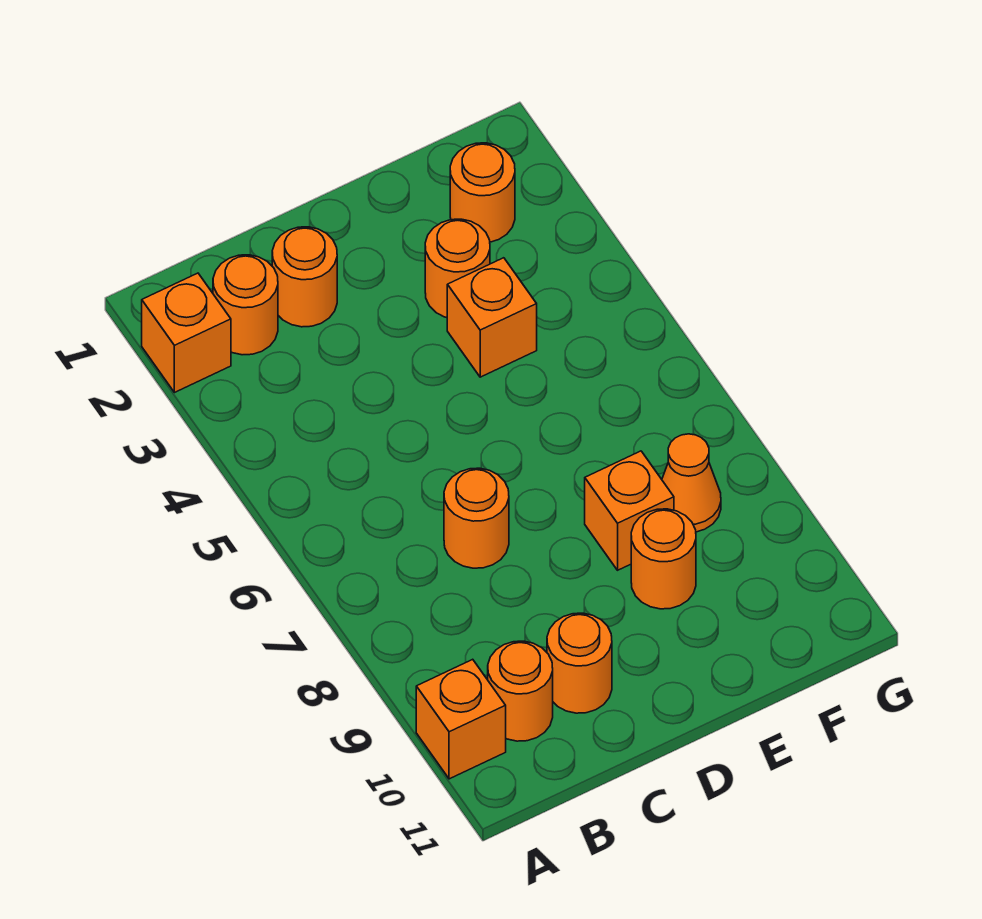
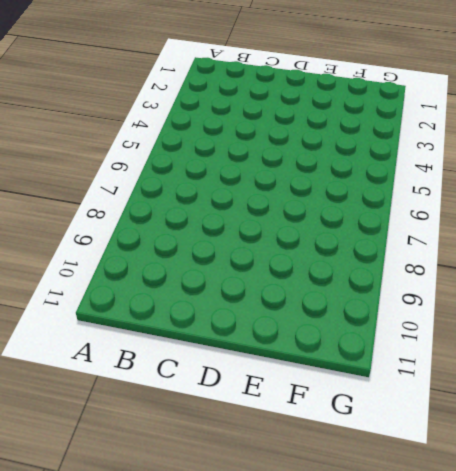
none -> orange brick A2 level 1
none -> orange brick A10 level 1
none -> orange round brick B2 level 1

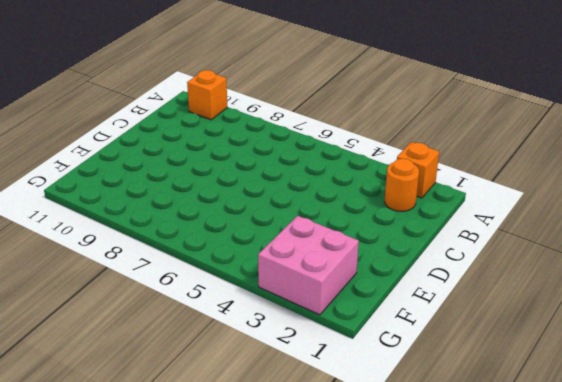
pink brick F2:G3 level 1 -> orange round brick F2 level 1
none -> orange round brick B10 level 1
none -> orange round brick C2 level 1
none -> orange round brick C7 level 1

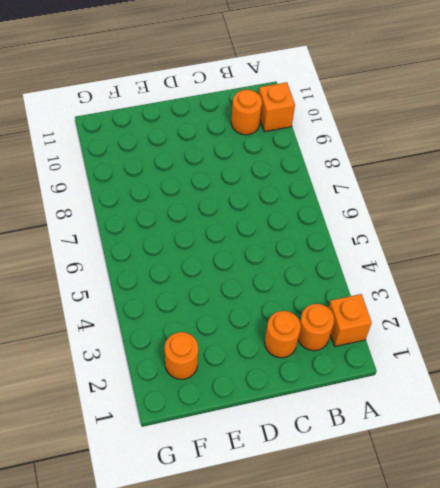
none -> orange round brick C7 level 1
none -> orange round brick C10 level 1
none -> orange round brick E3 level 1

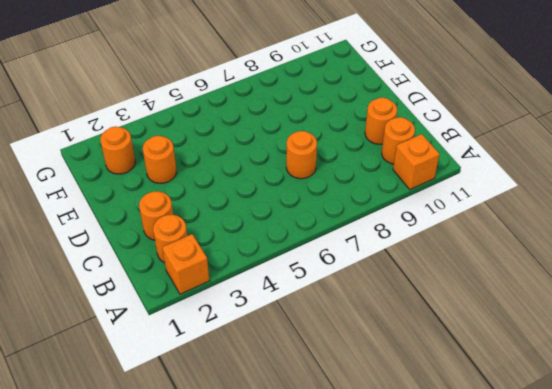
none -> orange brick E4 level 1
none -> orange brick E8 level 1
none -> orange round brick E9 level 1

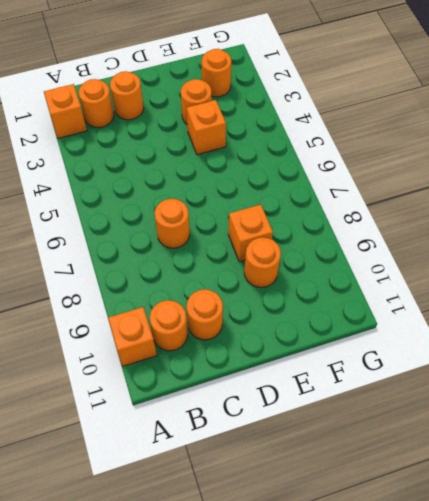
none -> orange cone F8 level 1

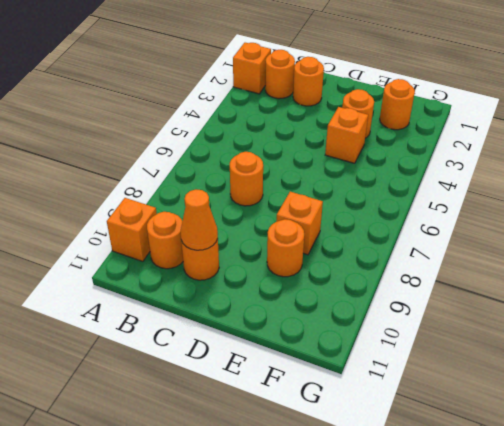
orange cone C10 level 2 -> orange cone F8 level 1

